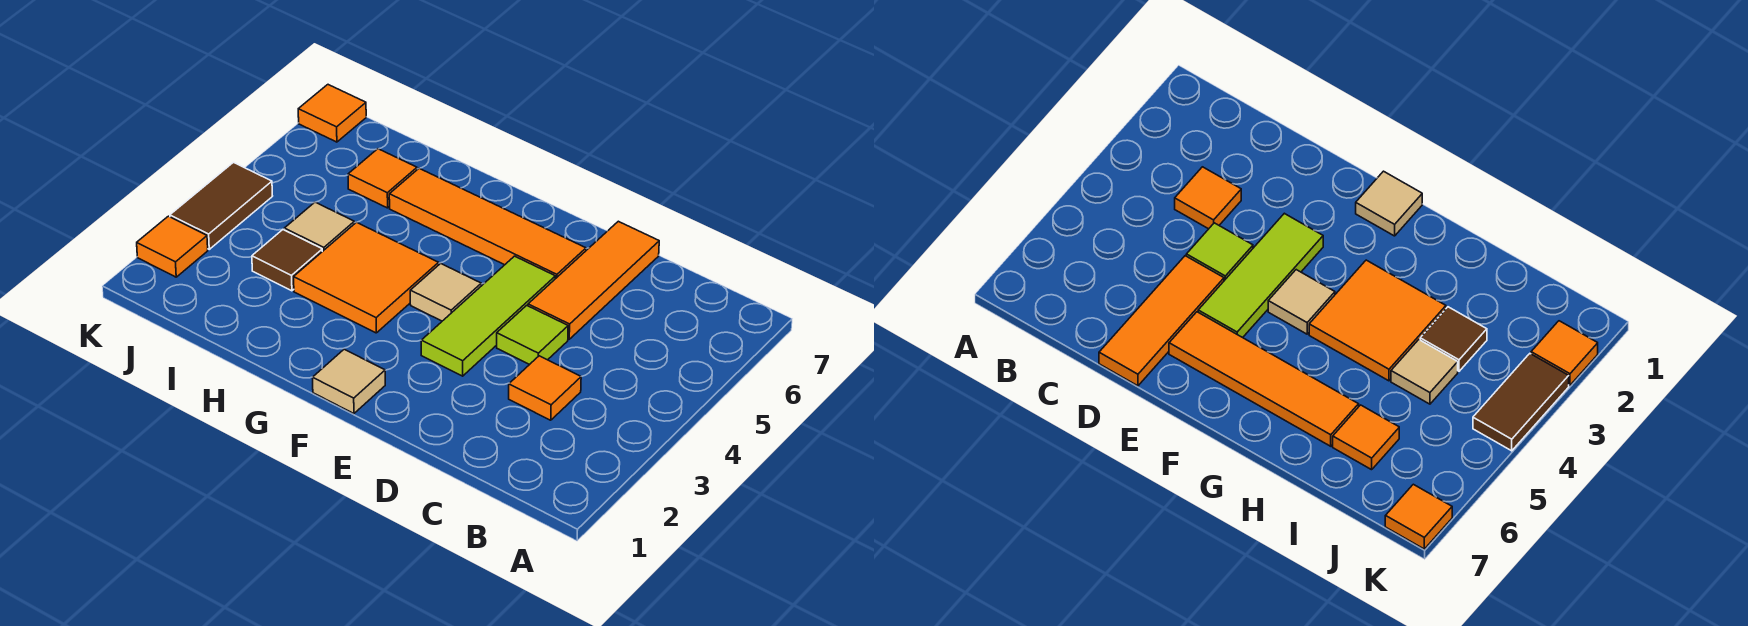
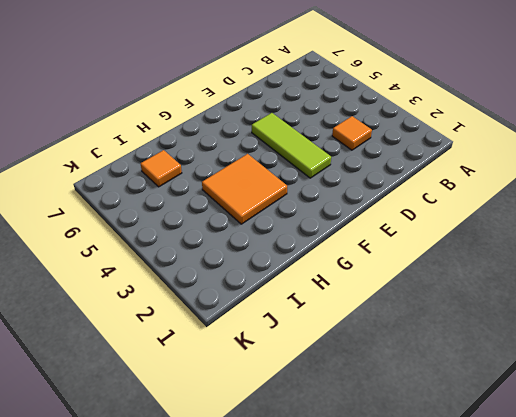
none -> lime tile D4 level 1
none -> orange tile D5:D7 level 1
none -> orange tile E6:H6 level 1

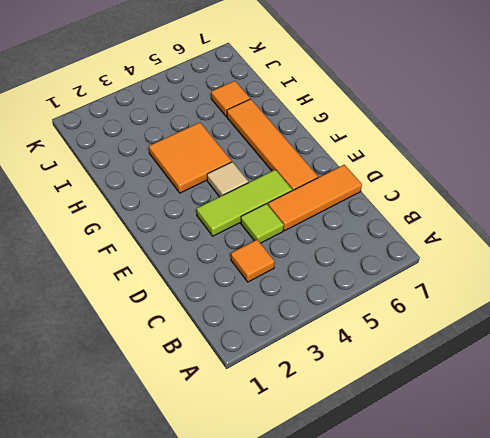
none -> tan tile F1 level 1
none -> brown tile I3 level 1
none -> tan tile I4 level 1

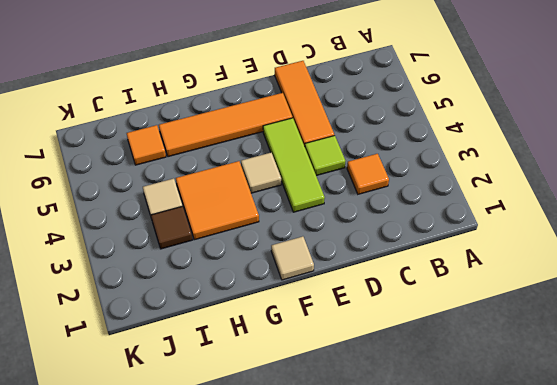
none -> orange tile K2 level 1
none -> brown tile K3:K4 level 1
none -> orange tile K7 level 1

